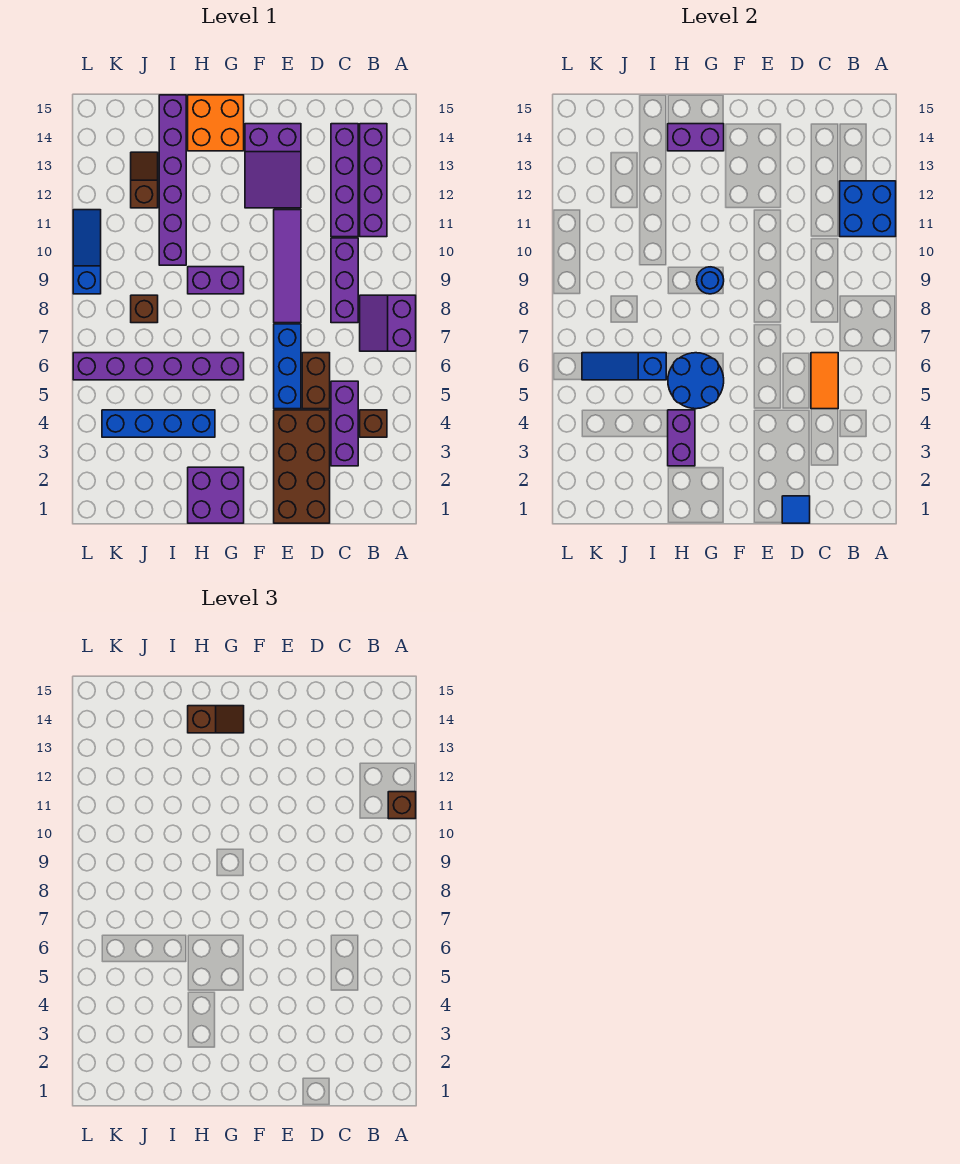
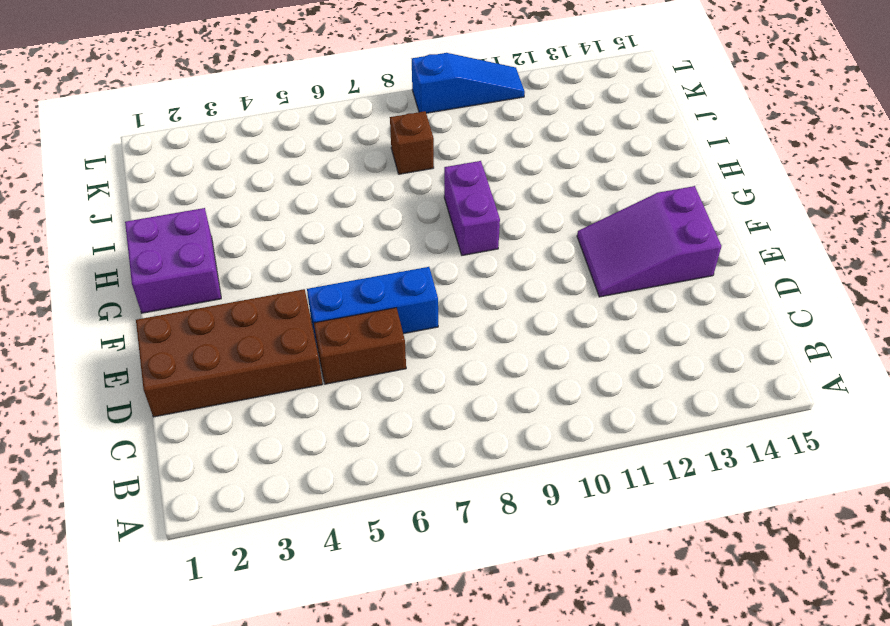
none -> purple slope A7:B8 level 1 top A
none -> brown brick B4 level 1
none -> purple brick B11:B14 level 1
none -> purple brick C3:C5 level 1

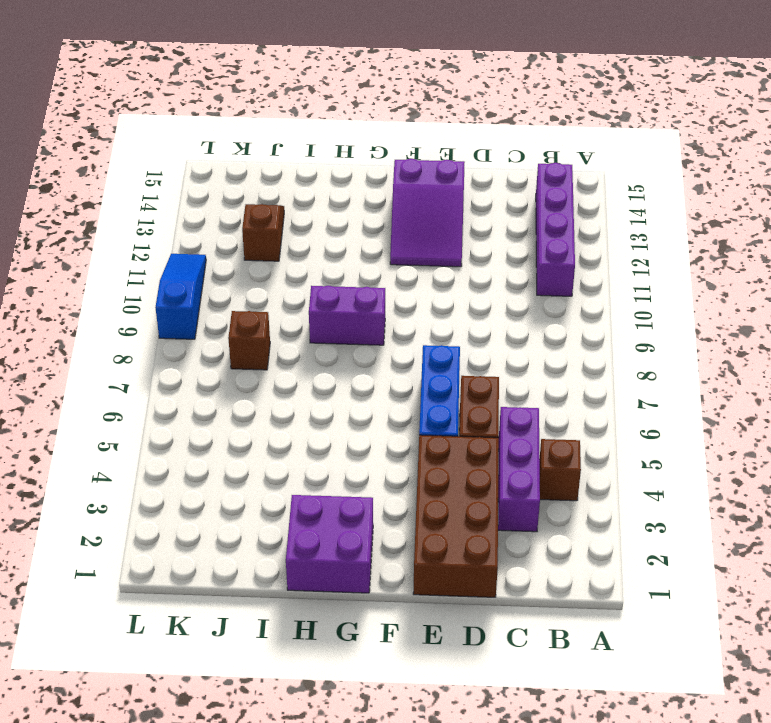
none -> purple slope A7:B8 level 1 top A
none -> purple brick C8:C10 level 1
none -> purple brick C11:C14 level 1
none -> purple tile E8:E11 level 1

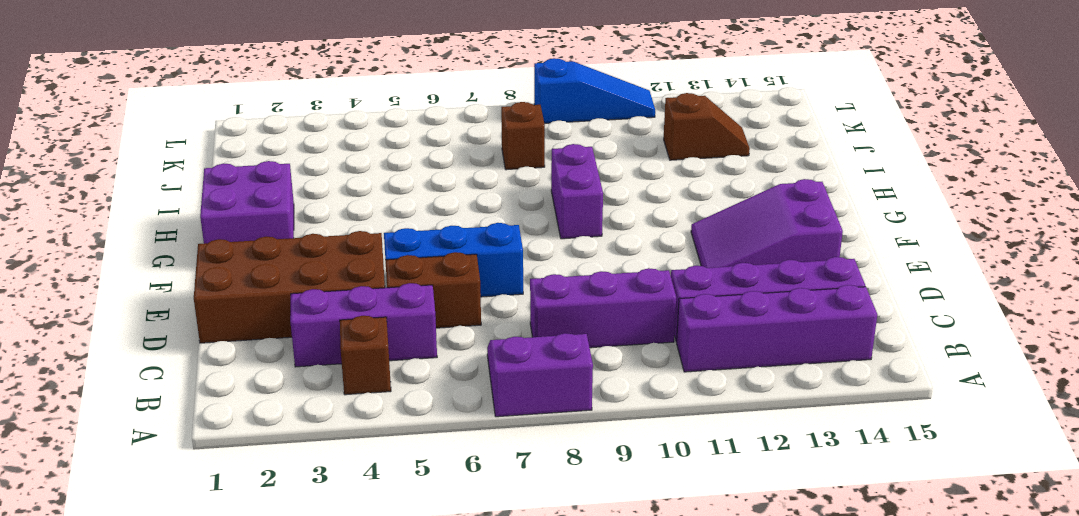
none -> purple tile E8:E11 level 1
none -> purple brick G6:L6 level 1
none -> orange brick G14:H15 level 1
none -> blue brick H4:K4 level 1

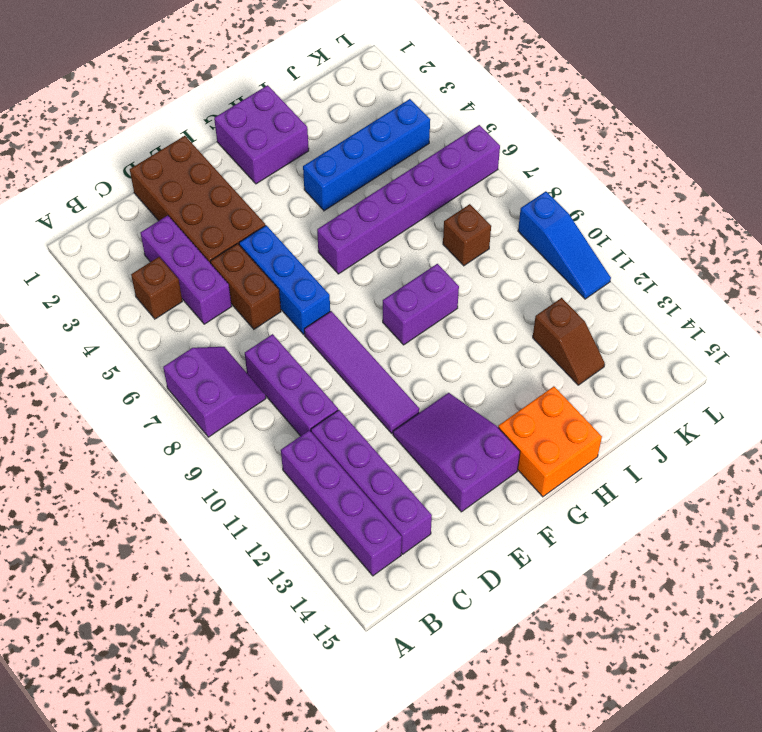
none -> purple brick I10:I15 level 1
none -> blue brick A11:B12 level 2
none -> orange tile C5:C6 level 2
none -> blue tile D1 level 2

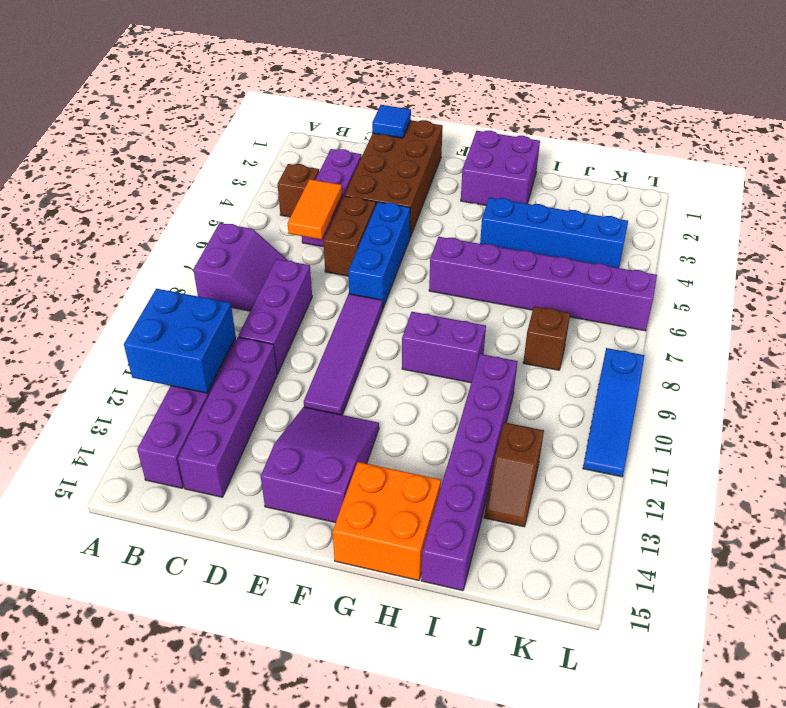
none -> blue round brick G5:H6 level 2
none -> blue round brick G9 level 2
none -> purple brick G14:H14 level 2
none -> purple brick H3:H4 level 2

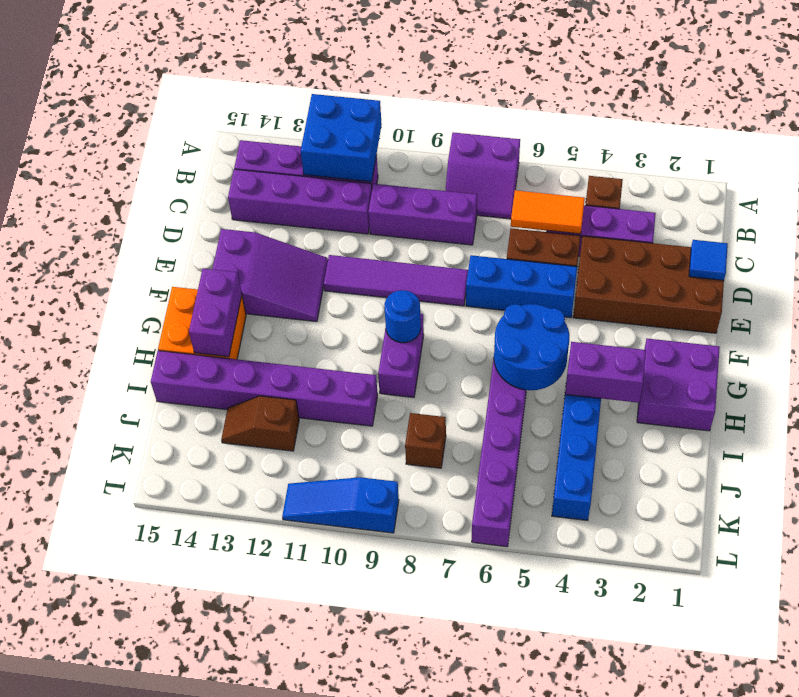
none -> blue slope I6:K6 level 2 top I
none -> brown brick A11 level 3
none -> brown slope G14:H14 level 3 top H

